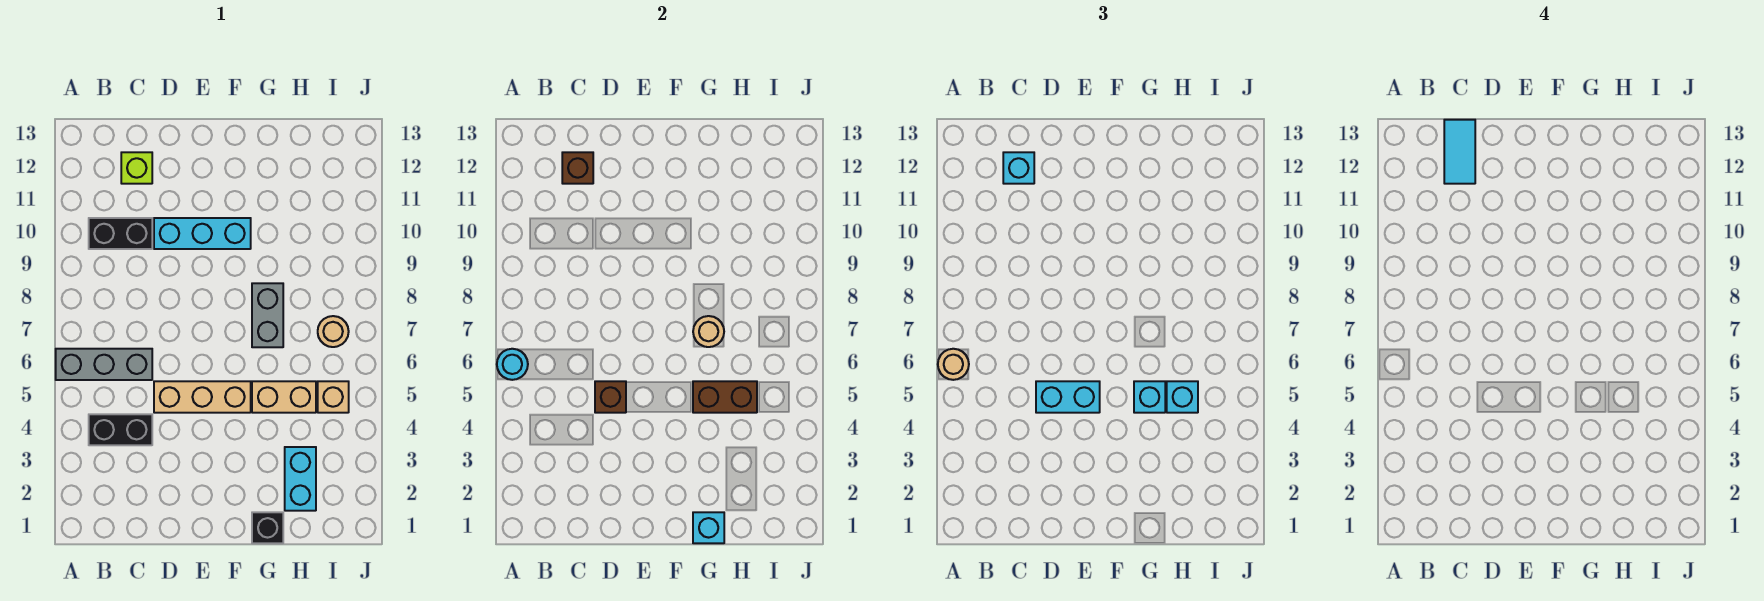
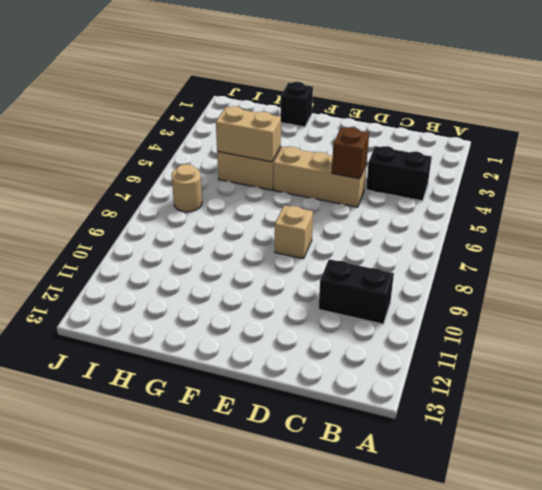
tan brick E8 level 1 -> tan brick I5 level 1
tan brick G5:H5 level 2 -> brown brick G5:H5 level 2
none -> grey brick A6:C6 level 1
none -> lime brick C12 level 1
none -> cyan brick D10:F10 level 1

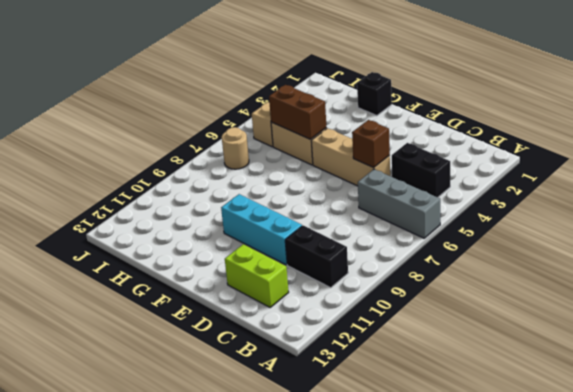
lime brick C12:D12 level 1 -> lime brick C12 level 1
none -> grey brick G7:G8 level 1
none -> cyan brick H2:H3 level 1
none -> cyan round brick A6 level 2

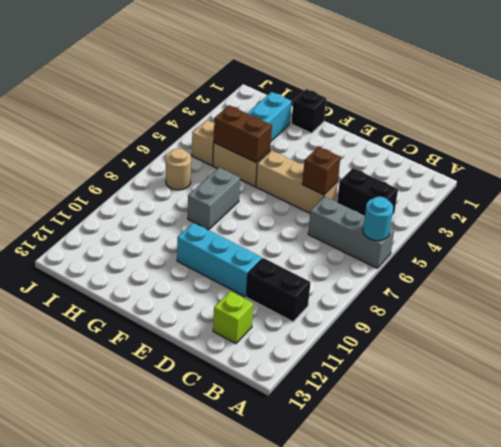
none -> brown brick C12 level 2
none -> cyan brick G1 level 2
none -> tan round brick G7 level 2

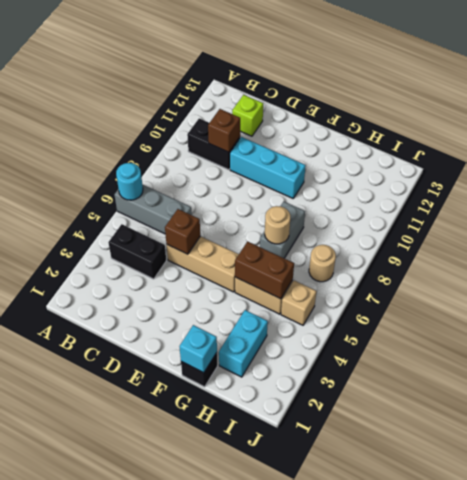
brown brick C10 level 2 -> brown brick C12 level 2
none -> tan round brick A6 level 3
none -> cyan brick C12 level 3
none -> cyan brick D5:E5 level 3

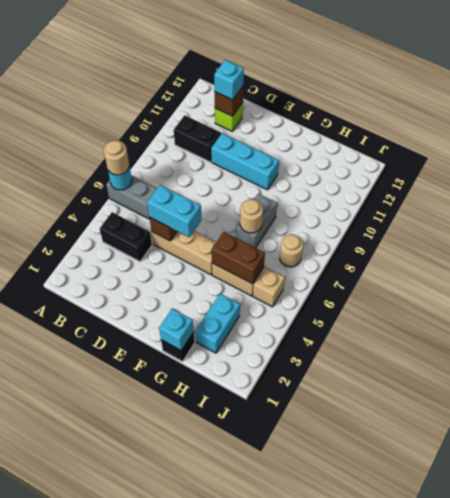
none -> cyan brick G5 level 3
none -> cyan brick H5 level 3
none -> cyan tile C12:C13 level 4

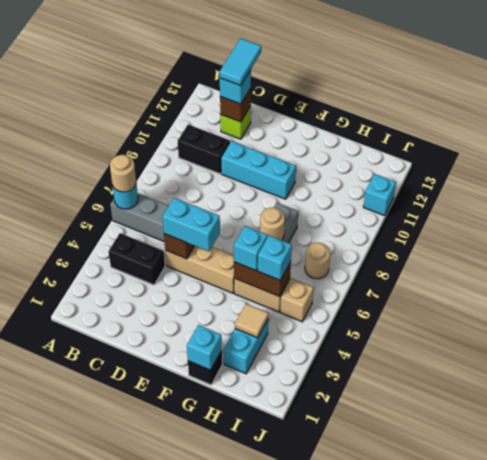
tan tile H3 level 2 -> none
cyan brick J11 level 1 -> none

